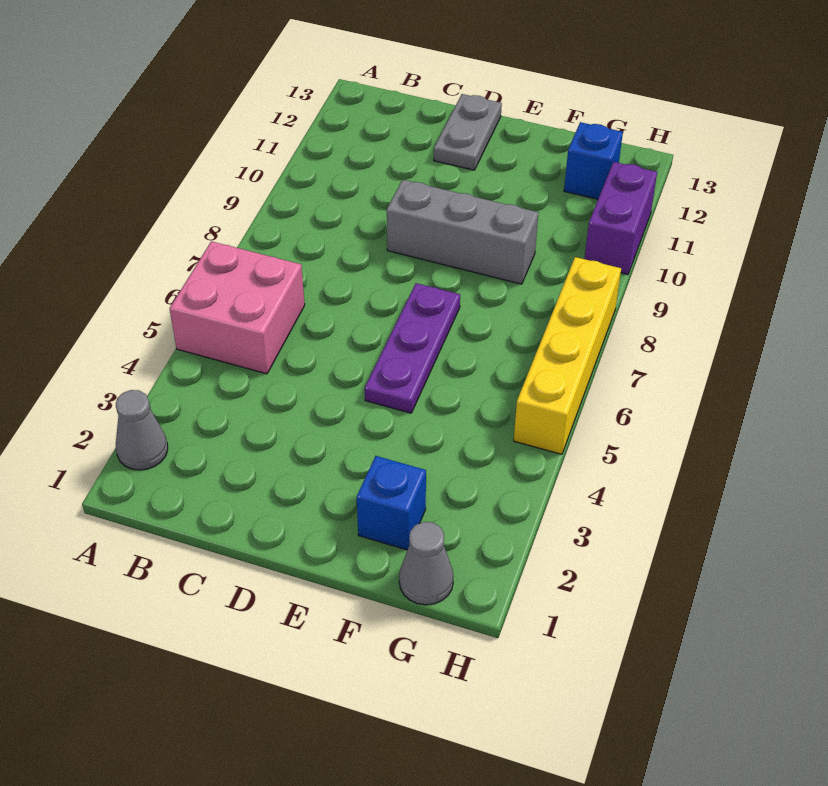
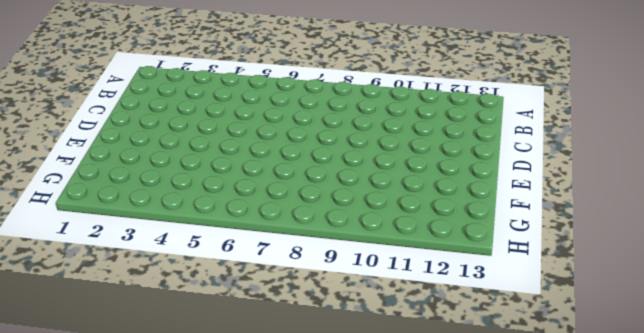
none -> grey cone A2 level 1
none -> pink brick A5:B6 level 1

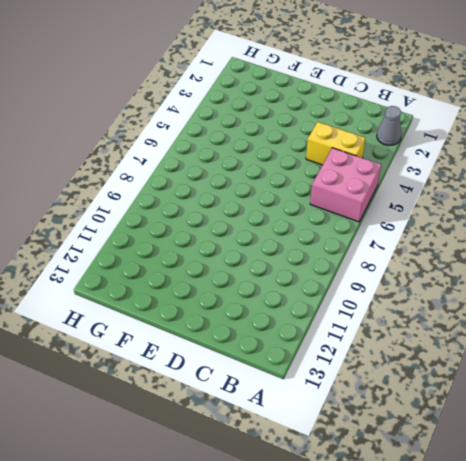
yellow brick B4:C4 level 1 -> none
none -> grey brick D9:F9 level 1
none -> grey plate D12:D13 level 1

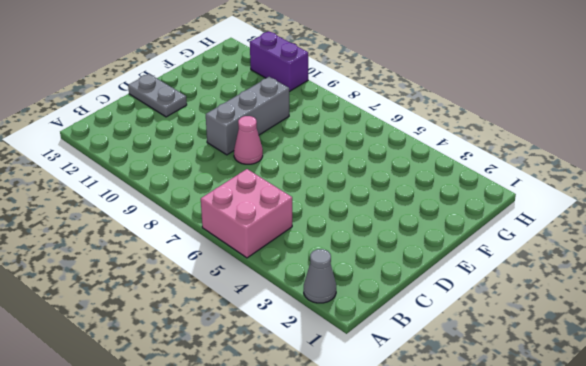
pink cone D8 level 1 -> none
none -> purple plate E5:E7 level 1
none -> blue brick F2 level 1

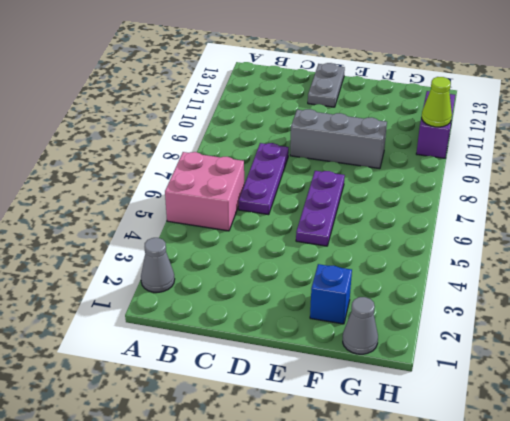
purple plate C6:C8 level 1 -> none
lime cone H10 level 2 -> none
none -> blue brick G12 level 1
none -> yellow brick H5:H8 level 1

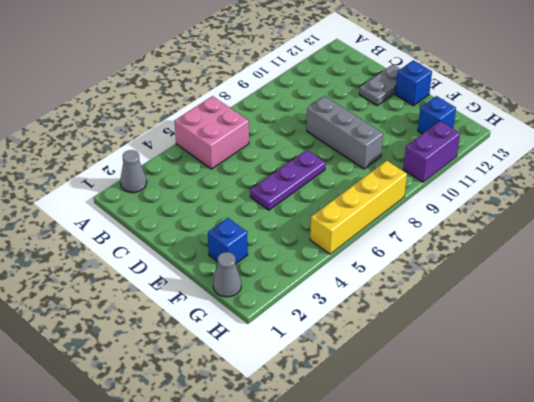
blue brick E13 level 1 -> none

